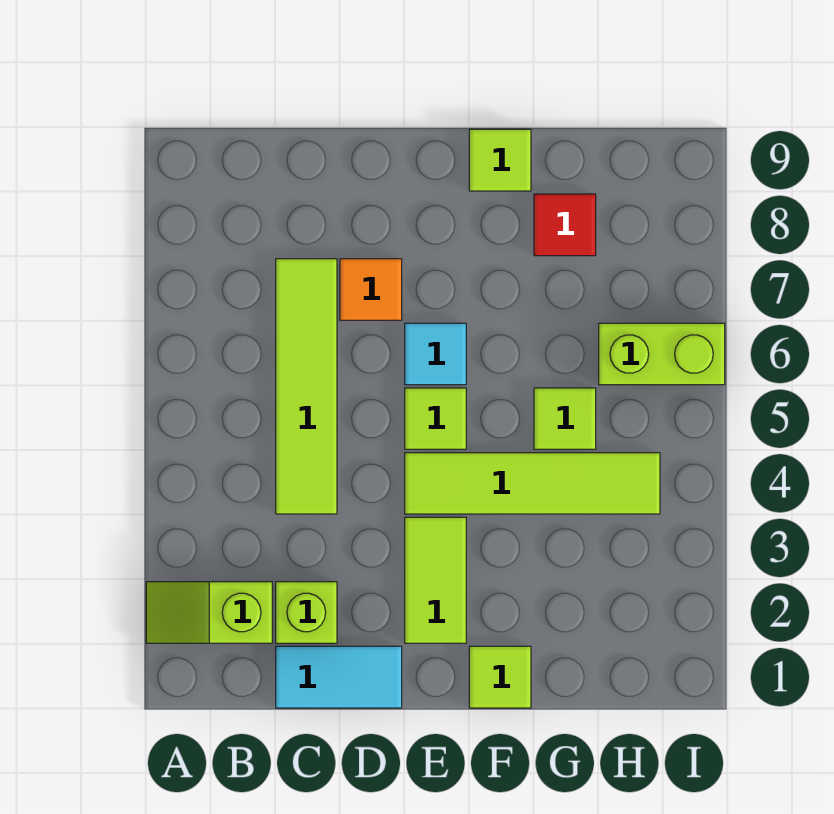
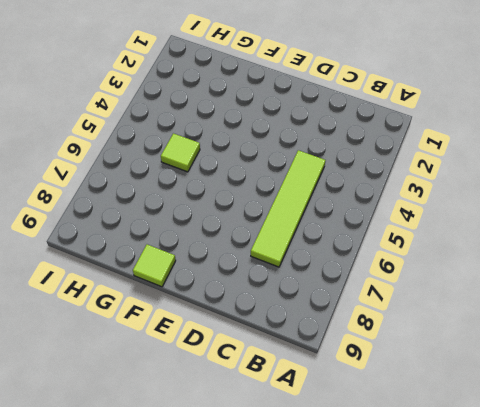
none -> lime slope A2:B2 level 1 top B
none -> cyan tile C1:D1 level 1
none -> lime brick C2 level 1

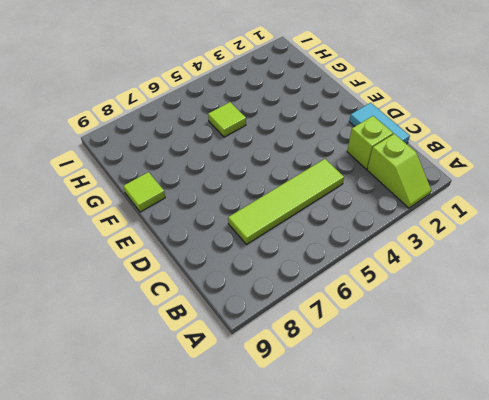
none -> orange tile D7 level 1
none -> lime tile E2:E3 level 1
none -> lime tile E4:H4 level 1

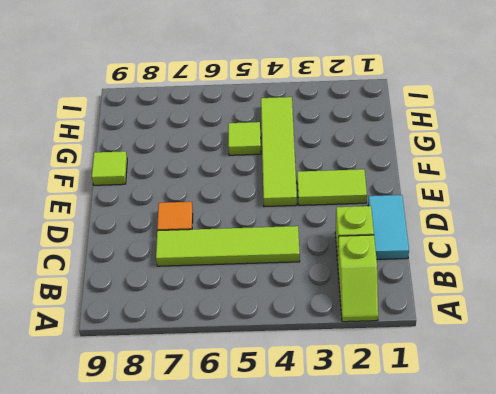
none -> lime tile E5 level 1
none -> cyan tile E6 level 1
none -> lime tile F1 level 1

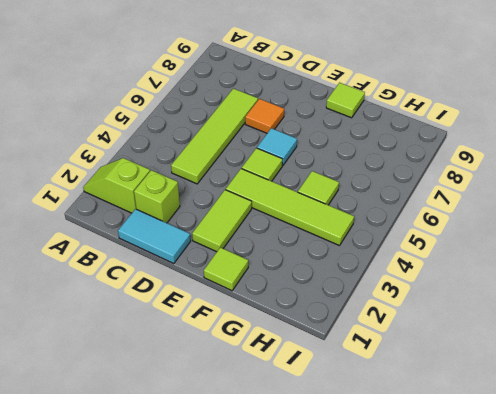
none -> red tile G8 level 1
none -> lime brick H6:I6 level 1

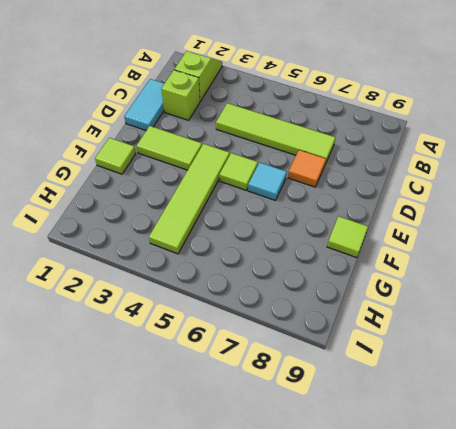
none -> lime tile G5 level 1
none -> red tile G8 level 1
none -> lime brick H6:I6 level 1

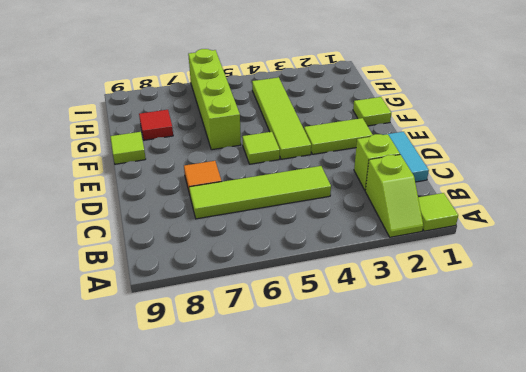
lime tile A1 level 1 -> lime tile G5 level 1
lime brick F6:I6 level 1 -> lime brick H6:I6 level 1
none -> cyan tile E6 level 1

